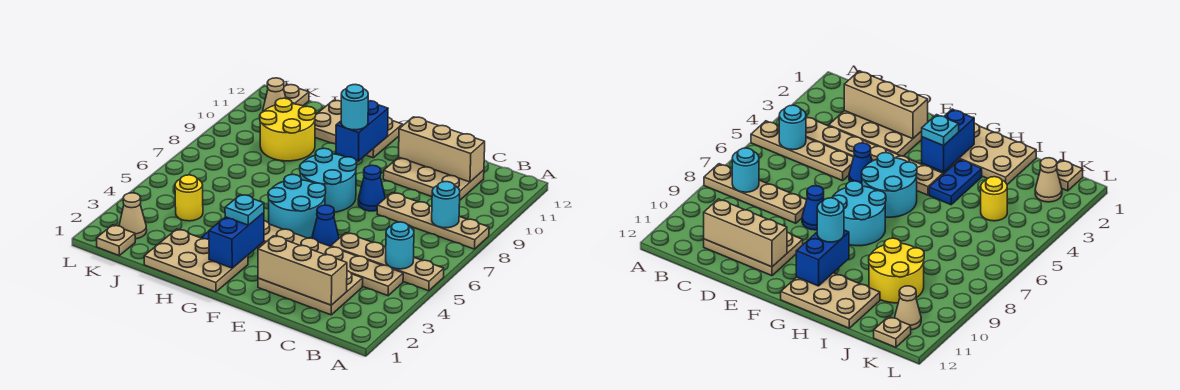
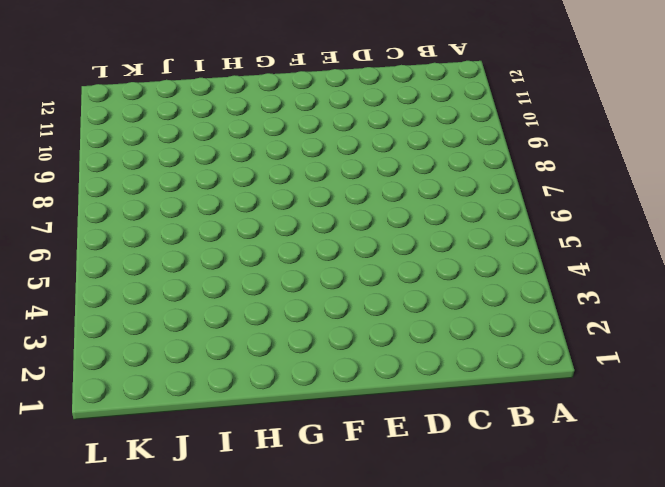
none -> tan plate A5:D5 level 1
none -> tan plate A8:D8 level 1
none -> tan plate B4:G4 level 1

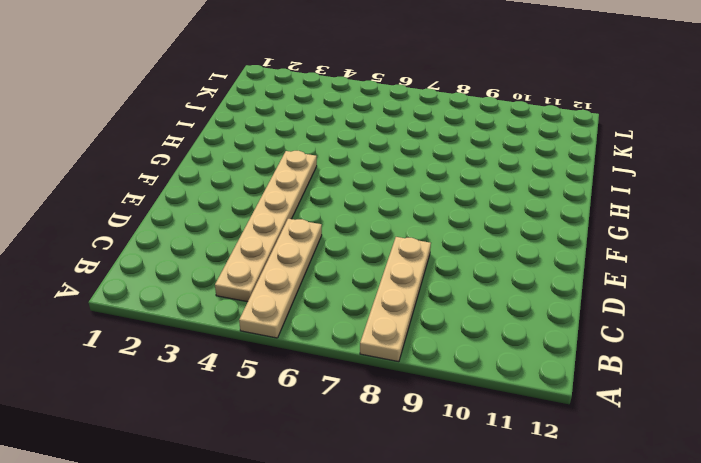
none -> tan plate C2:E3 level 1
none -> tan plate C10:E11 level 1
none -> blue cone E5 level 1

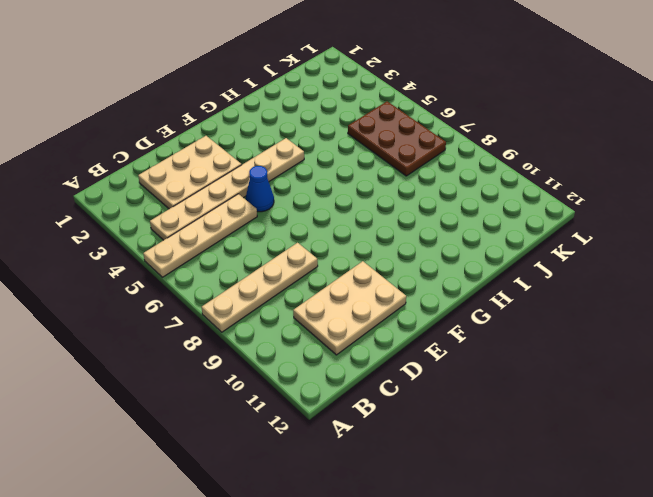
brown plate J5:K7 level 1 -> none
none -> blue cone E8 level 1
none -> cyan round brick F5:G6 level 1
none -> cyan round brick F7:G8 level 1

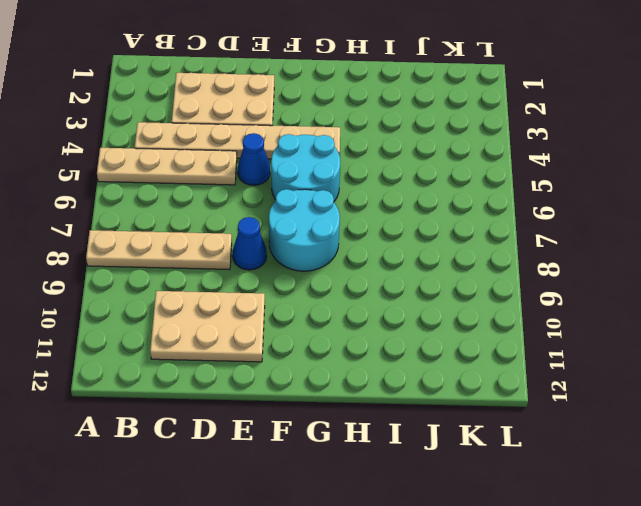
none -> tan plate G1:I2 level 1
none -> tan plate G11:I12 level 1
none -> blue plate H3:H4 level 1

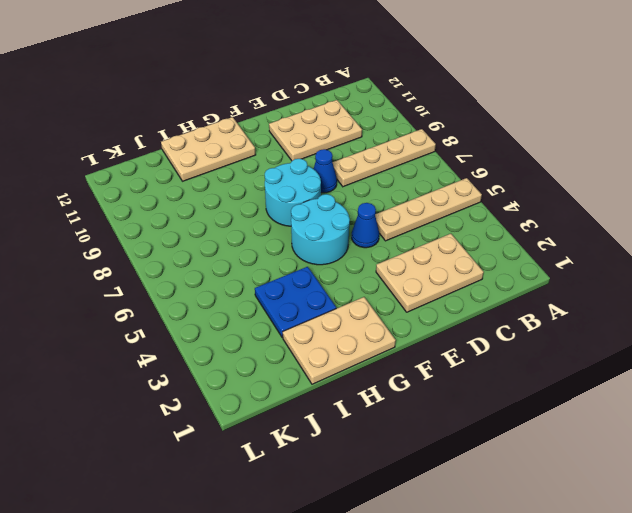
blue plate H3:I4 level 1 -> blue plate H3:H4 level 1
none -> tan plate B4:G4 level 1
none -> yellow round brick I9:J10 level 1
none -> yellow round brick J4 level 1

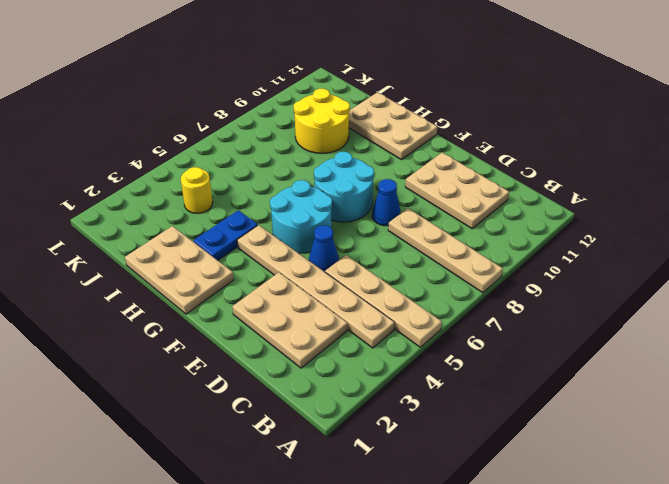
none -> tan plate K1 level 1
none -> tan cone K2 level 1
none -> tan cone K11 level 1

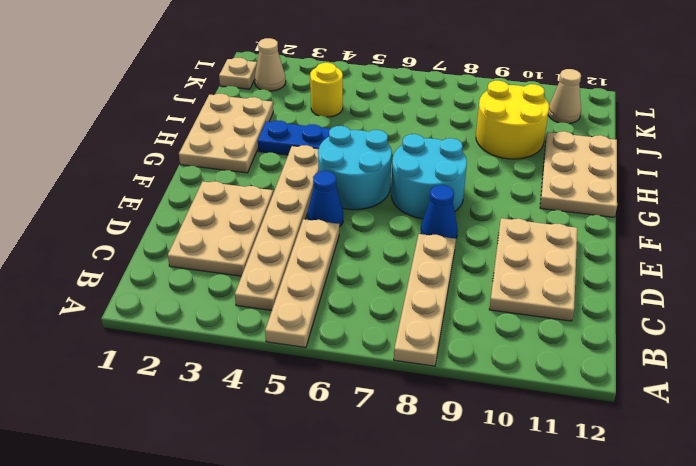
none -> tan plate K12 level 1
none -> cyan round brick B5 level 2
none -> cyan round brick B8 level 2

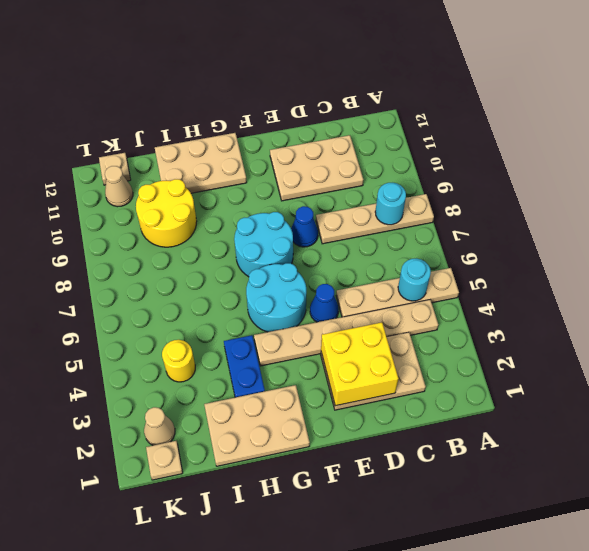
yellow brick D2:E3 level 2 -> tan brick C2:E2 level 2
none -> tan brick C11:E11 level 2
none -> blue brick G2:G3 level 2
none -> blue brick G10:G11 level 2

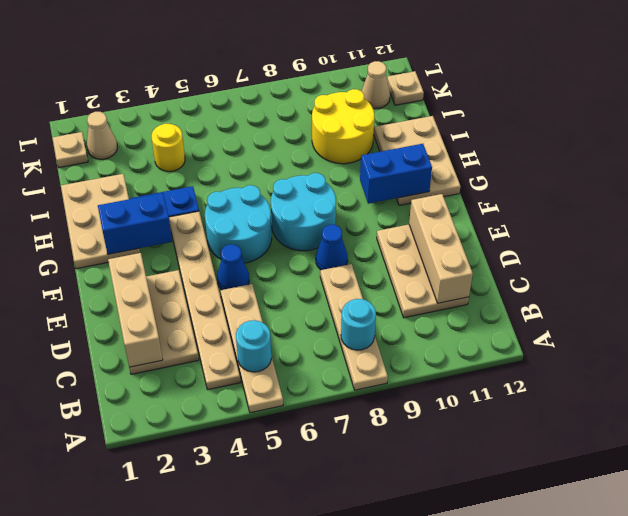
none -> cyan plate G3 level 3
none -> cyan round brick G10 level 3

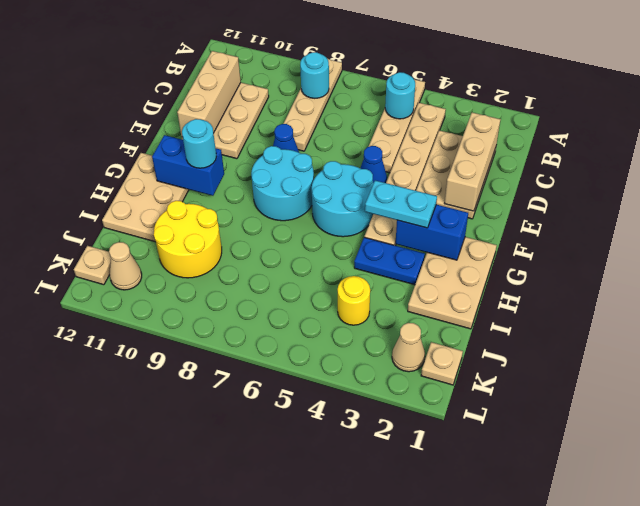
cyan plate G3:G4 level 3 -> cyan plate G3 level 3

